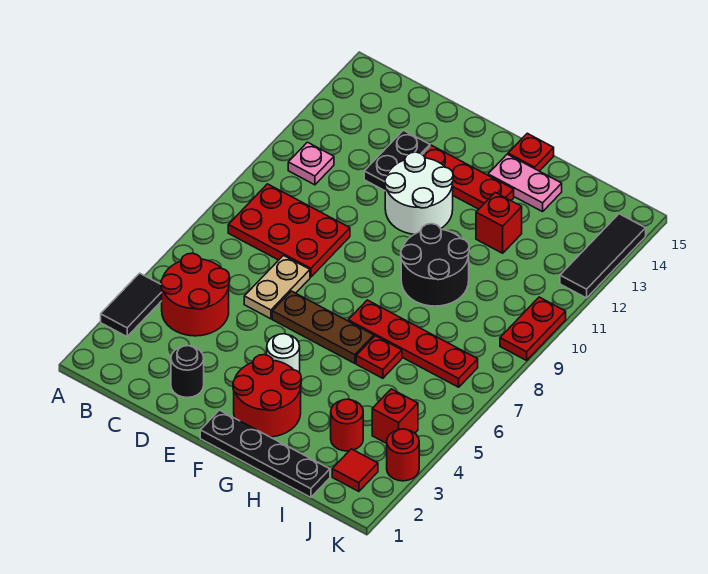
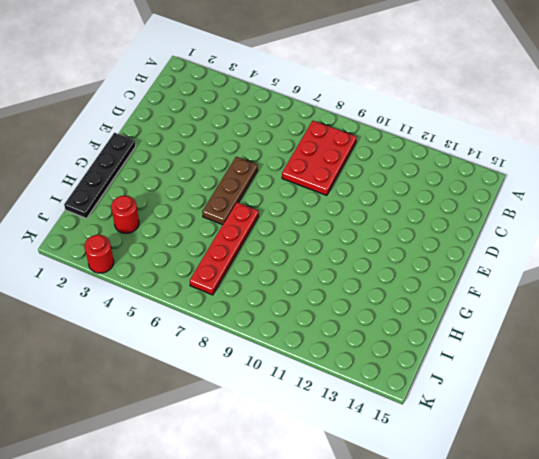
none -> black tile A3:A4 level 1
none -> red round brick B4:C5 level 1
none -> pink plate B11 level 1

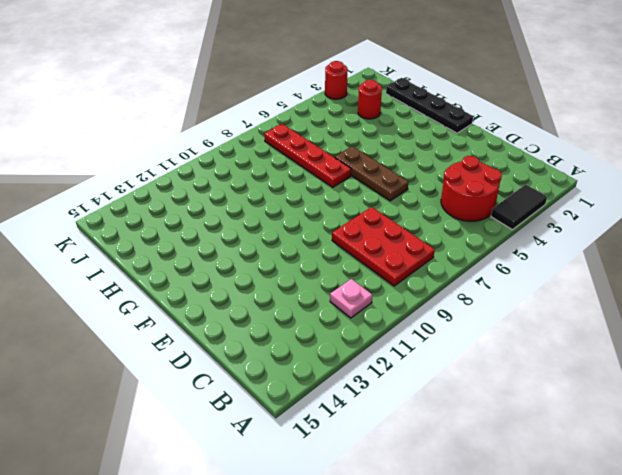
none -> black round brick D2 level 1
none -> tan plate D6:D7 level 1
none -> black plate D12:D13 level 1

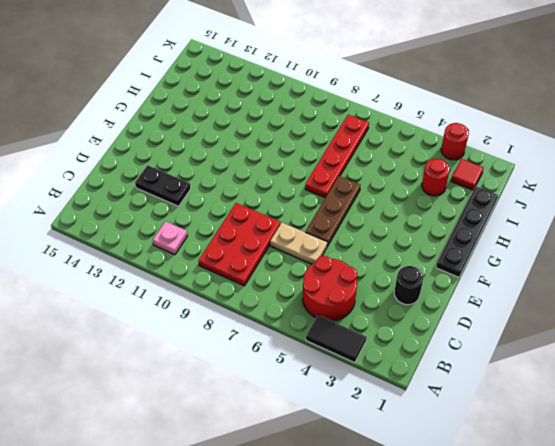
none -> white round brick E11:F12 level 1
none -> red plate E13:G13 level 1
none -> red round brick F2:G3 level 1

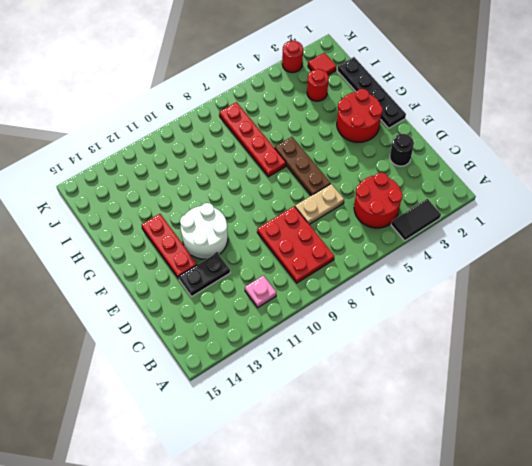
none -> white round brick F4 level 1
none -> black round brick G9:H10 level 1
none -> pink plate G14:H14 level 1

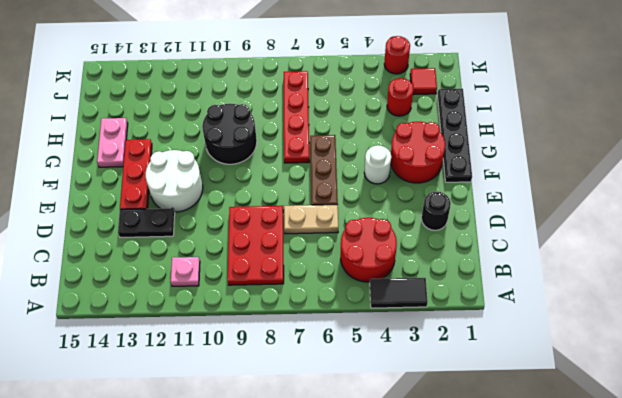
none -> red plate G15 level 1
none -> red plate H6 level 1
none -> red brick H12 level 1

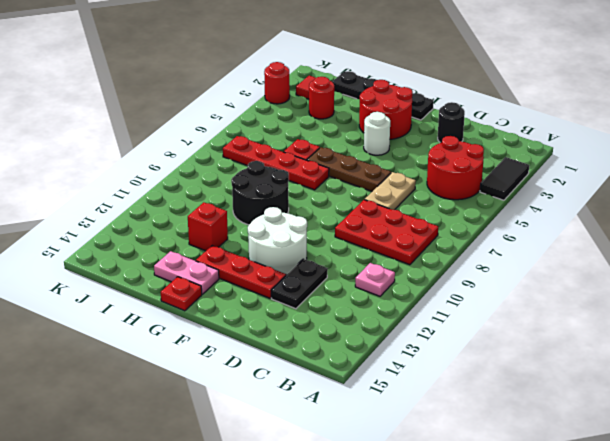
none -> red brick J4 level 1
none -> red plate K9:K10 level 1
none -> black tile K12:K14 level 1

